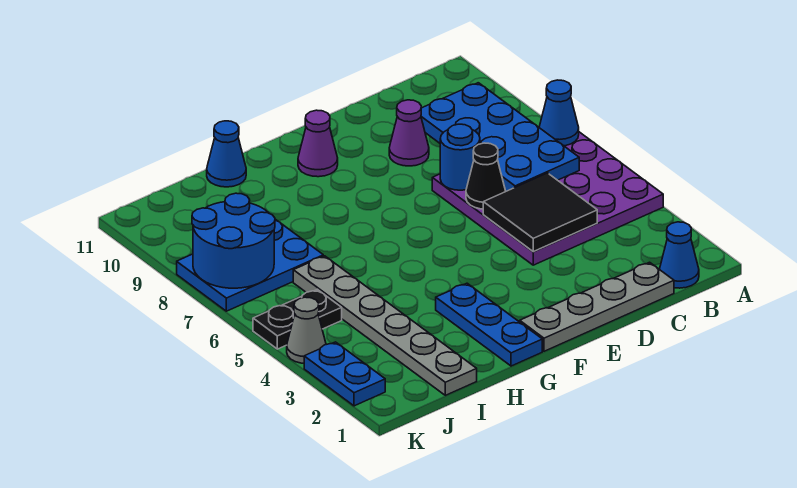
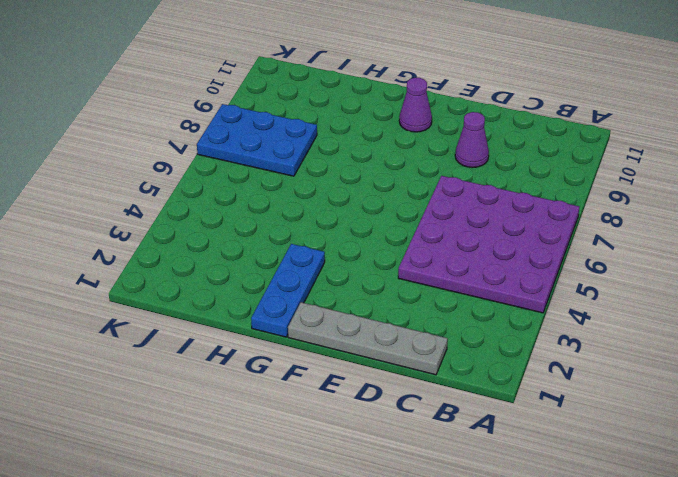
none -> blue cone B1 level 1
none -> blue cone H11 level 1
none -> grey plate I1:I6 level 1

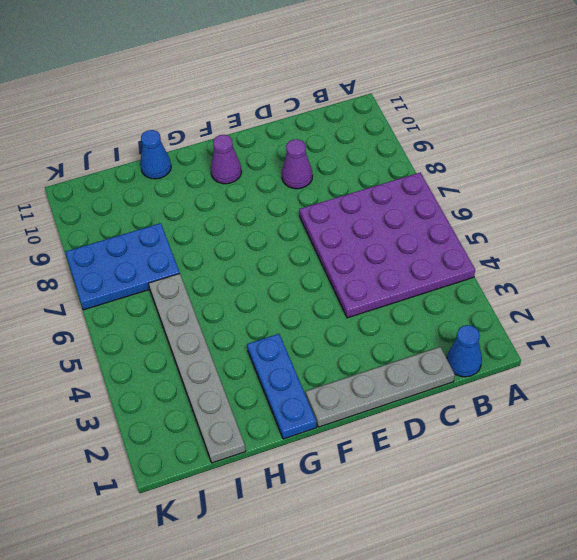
none -> black plate J5:K5 level 1
none -> blue plate K2:K3 level 1
none -> grey cone K4 level 1

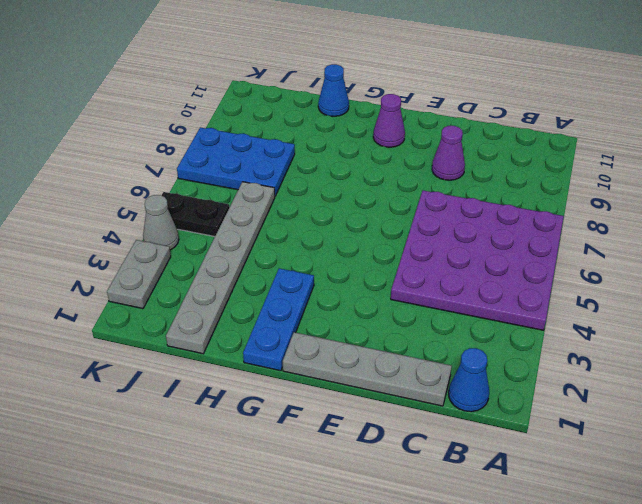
grey plate K2:K3 level 1 -> blue plate K2:K3 level 1
none -> blue cone A7 level 2
none -> blue plate B6:C9 level 2
none -> black tile C4:D5 level 2

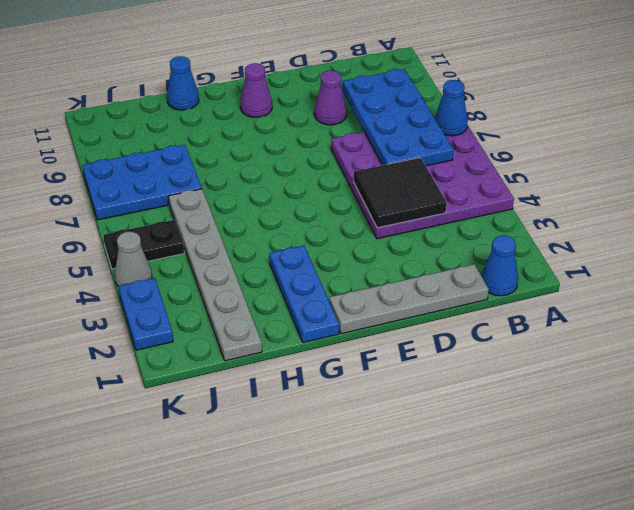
none -> black cone D6 level 2
none -> blue round brick D7 level 2
none -> blue round brick J7:K8 level 2

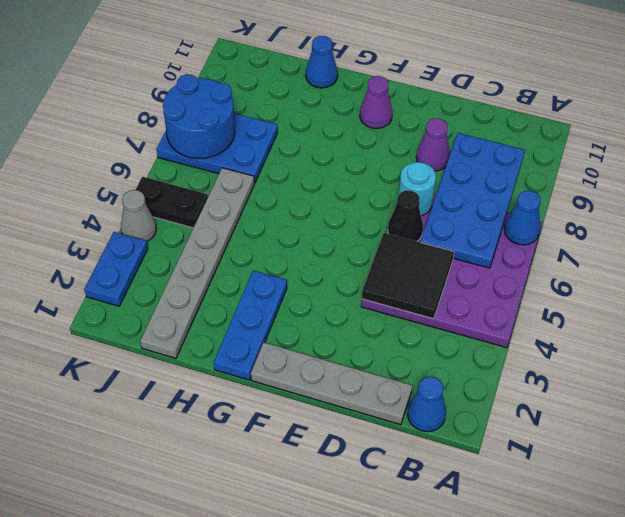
cyan round brick D7 level 2 -> blue round brick D7 level 2

